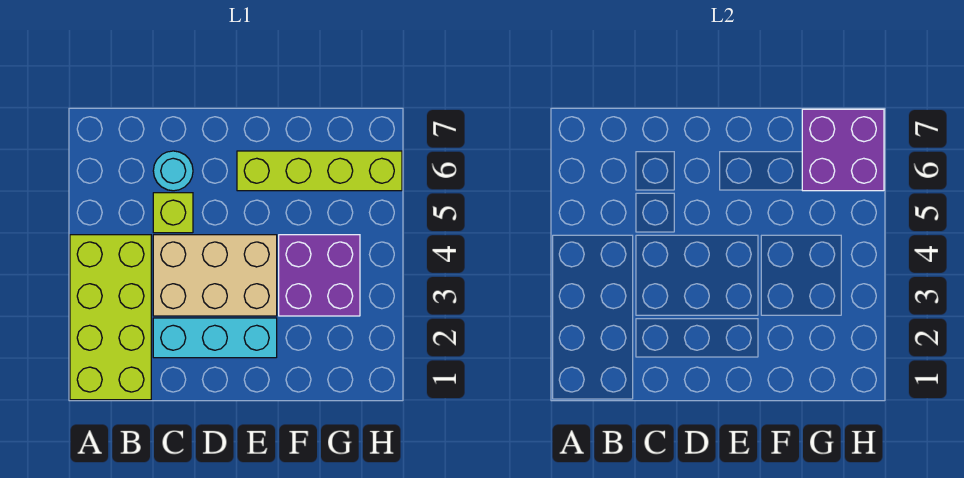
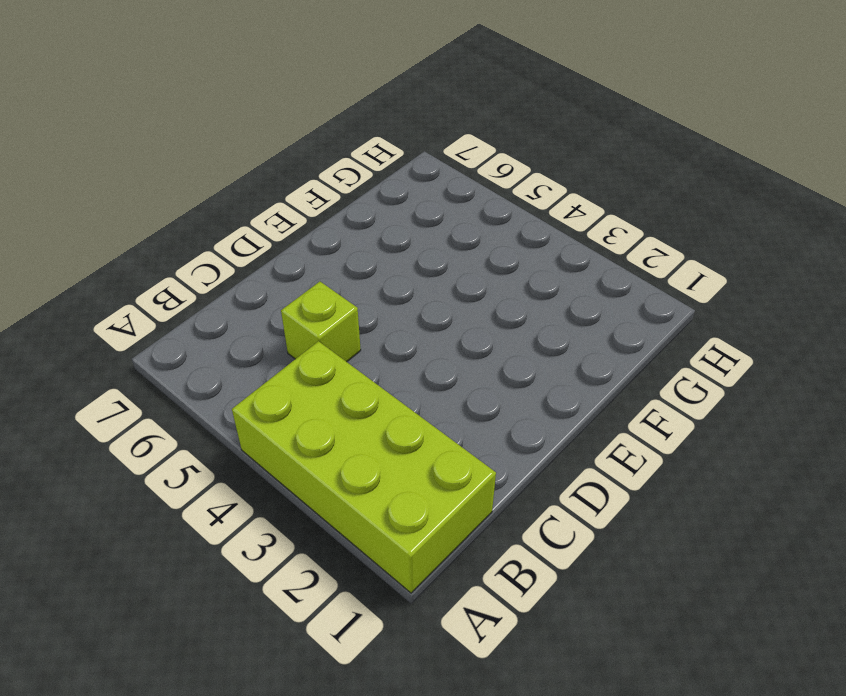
none -> cyan brick C2:E2 level 1
none -> tan brick C3:E4 level 1

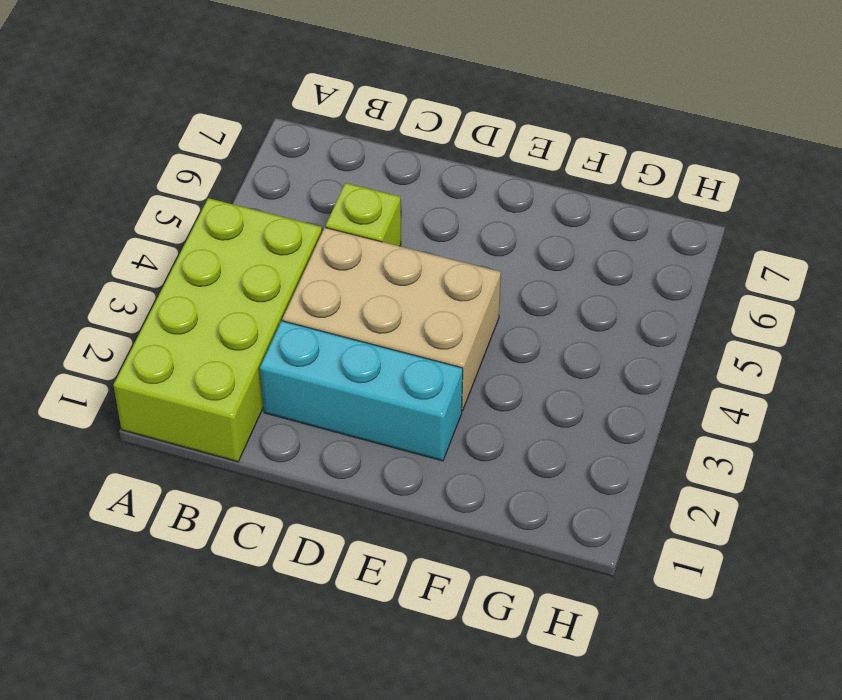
none -> cyan round brick C6 level 1
none -> lime brick E6:H6 level 1

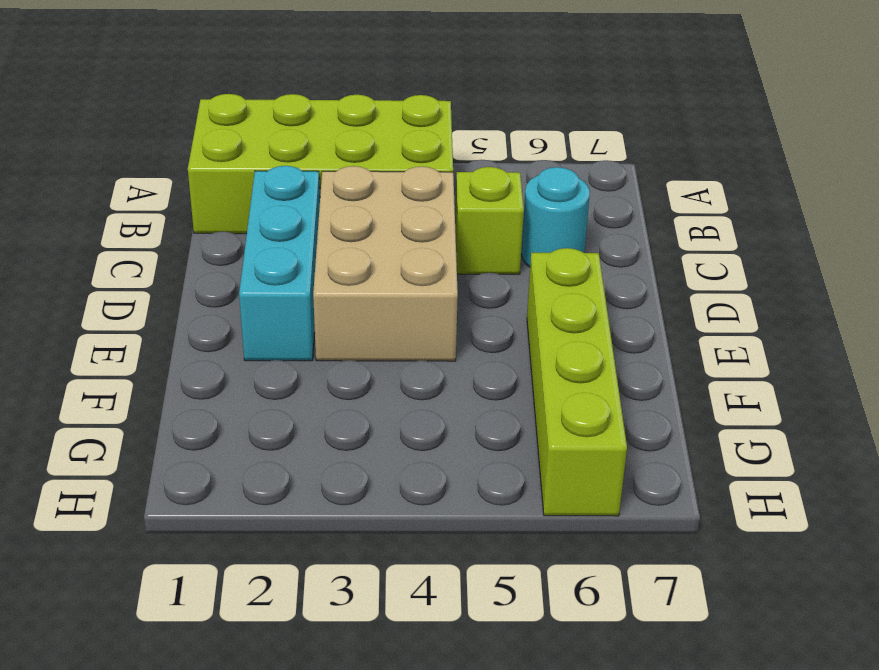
none -> purple brick F3:G4 level 1
none -> purple brick G6:H7 level 2

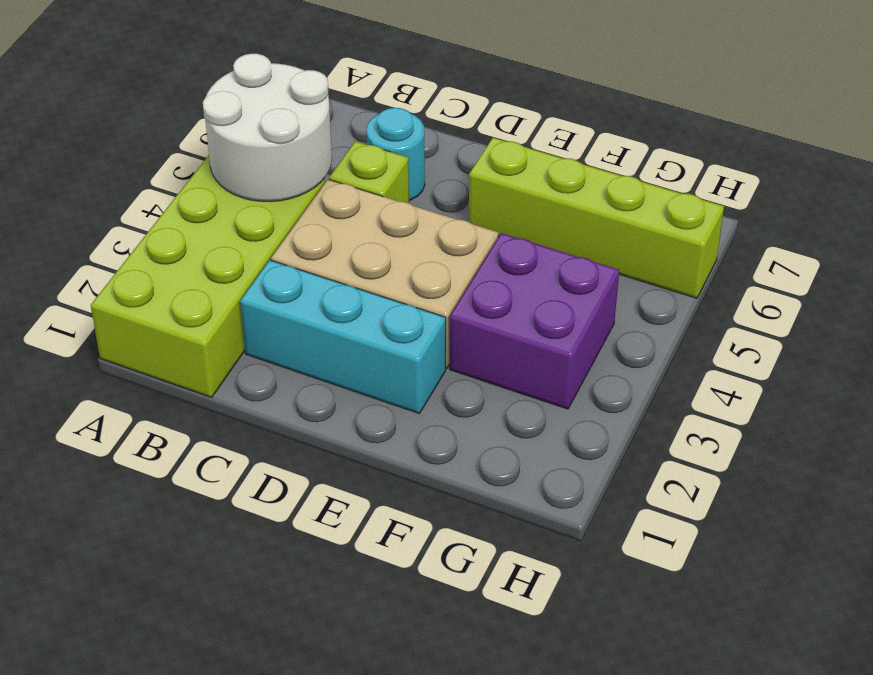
white round brick A4:B5 level 2 -> none
none -> purple brick G6:H7 level 2

